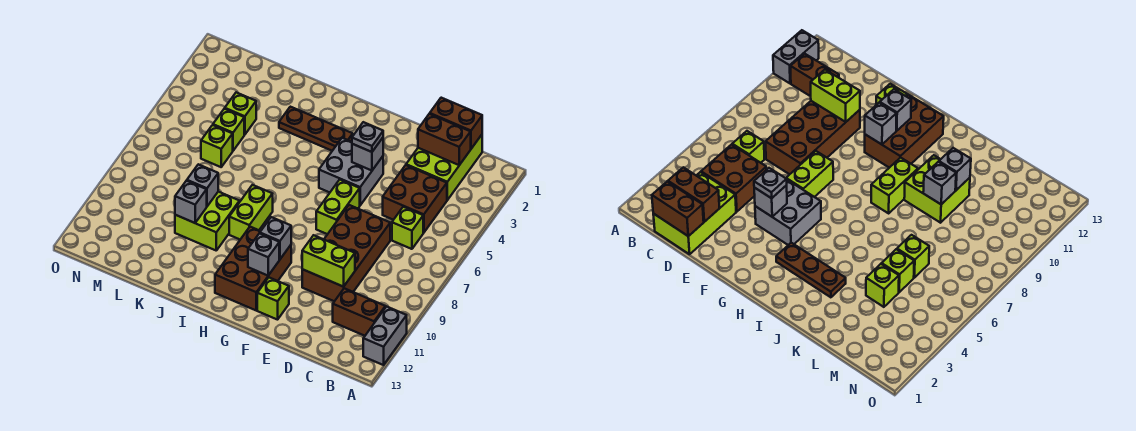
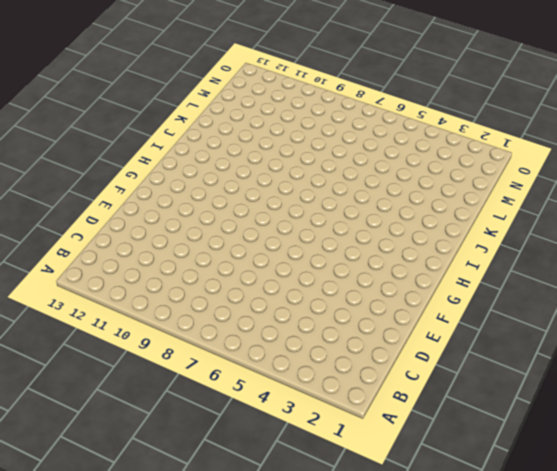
none -> grey brick A11:A12 level 1
none -> brown brick B11:C11 level 1
none -> lime brick C1:D3 level 1

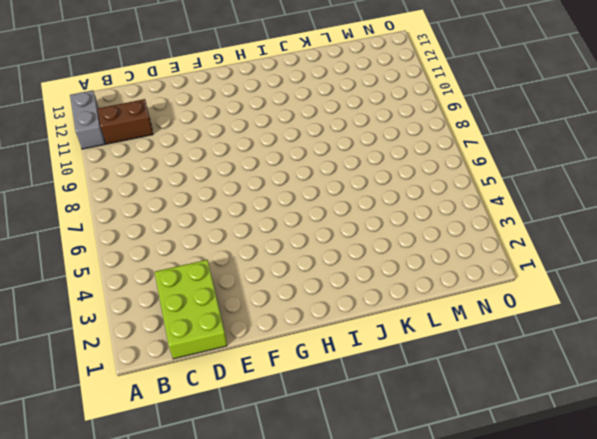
none -> brown brick C4:D5 level 1
none -> lime brick C6 level 1
none -> brown brick D7:E10 level 1

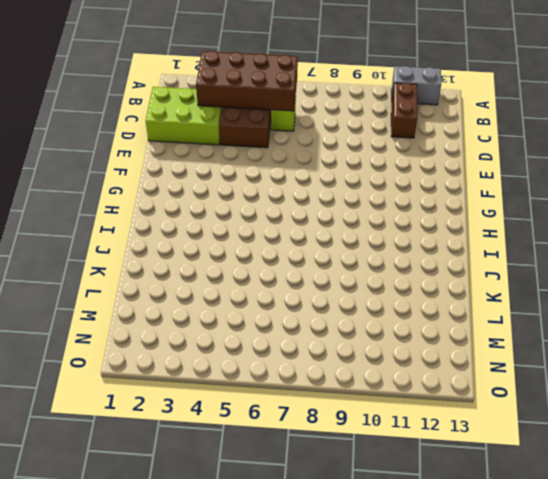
brown brick B3:C6 level 2 -> brown brick D7:E10 level 1
none -> grey brick F4:G5 level 1
none -> lime brick F6:F7 level 1
none -> lime brick F12 level 1

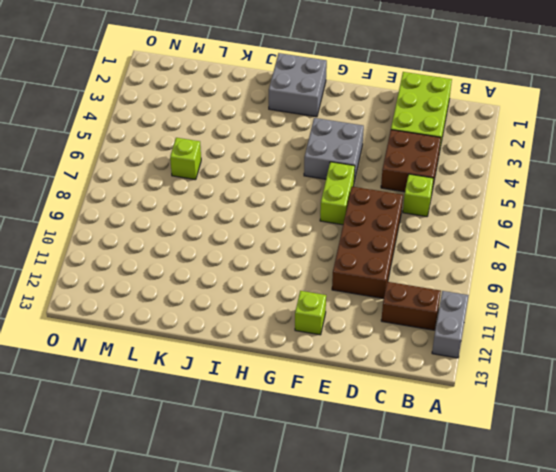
grey brick H1:I2 level 1 -> none
none -> brown brick G10:H12 level 1
none -> brown plate H3:J3 level 1
none -> lime brick I8:I9 level 1

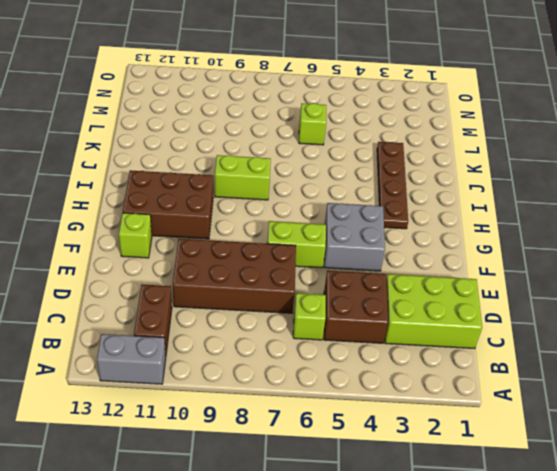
brown plate H3:K3 level 1 -> brown plate H3:J3 level 1
none -> lime brick J9:K10 level 1
none -> lime brick L4 level 1
none -> lime brick L5 level 1

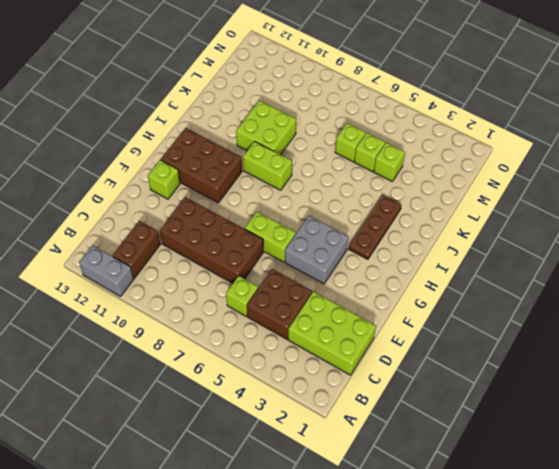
none -> brown brick C1:D1 level 2
none -> brown brick C2:D2 level 2
none -> lime brick D10:E10 level 2

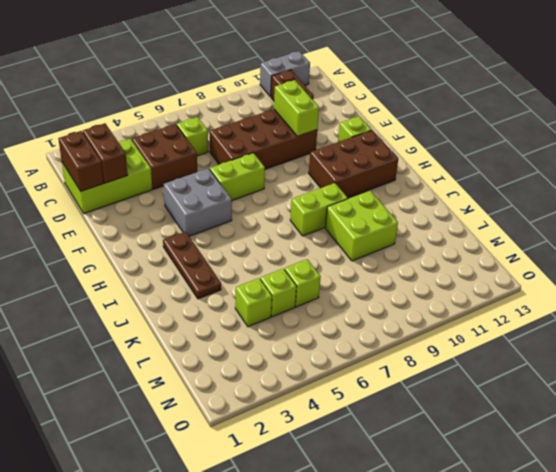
none -> grey brick F4 level 2
none -> grey brick G10 level 2
none -> grey brick G11 level 2

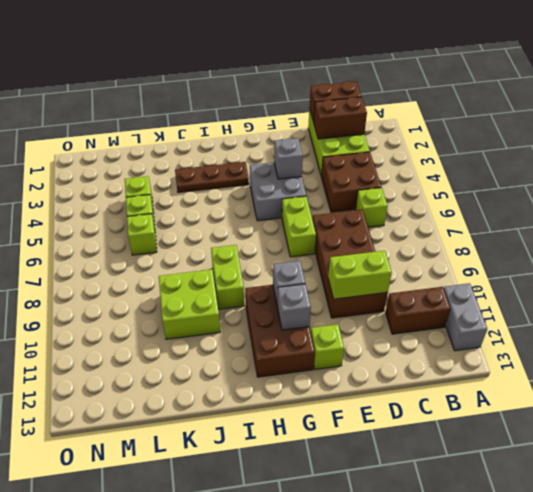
none -> grey brick K9 level 2
none -> grey brick K10 level 2
none -> grey plate F4 level 3

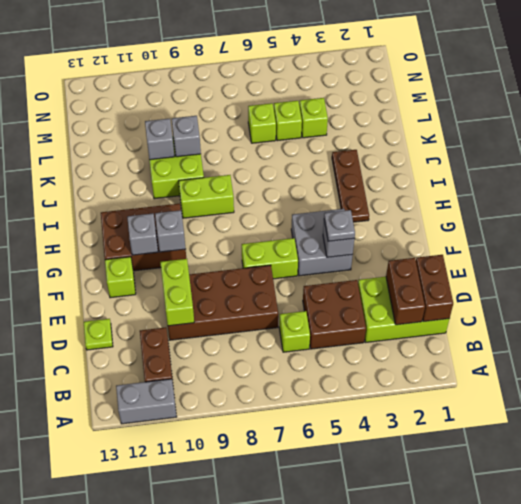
lime plate D13 level 1 -> none

